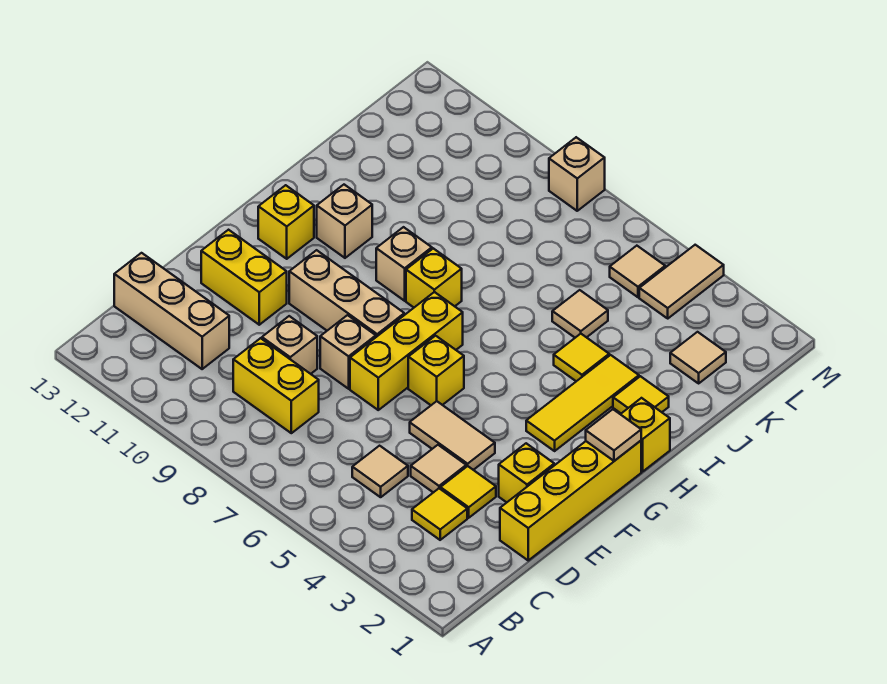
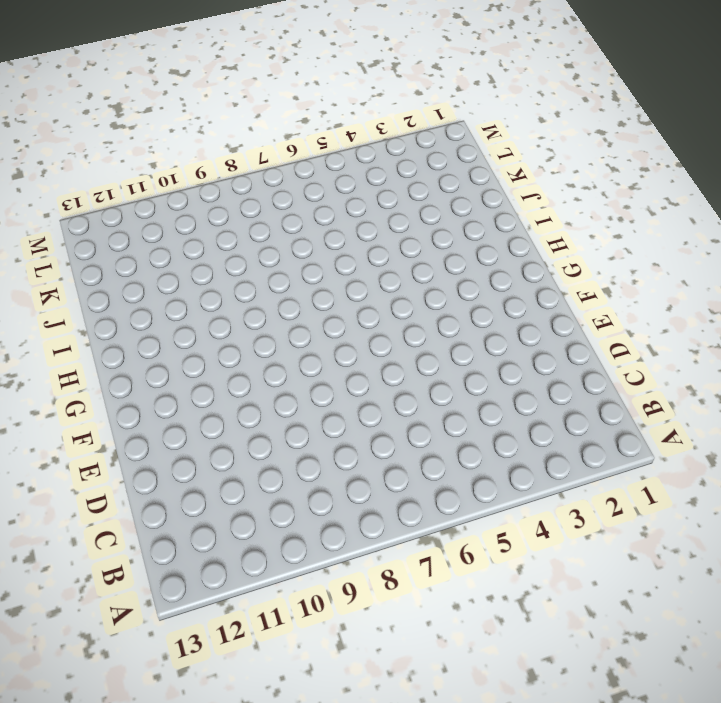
none -> yellow tile C3 level 1
none -> tan tile C5 level 1
none -> yellow brick C8:C9 level 1

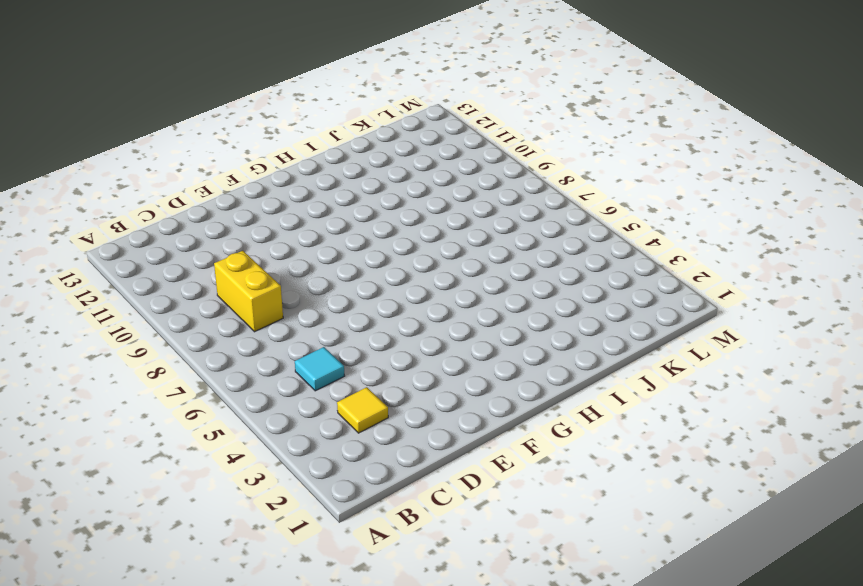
cyan tile C5 level 1 -> tan tile C5 level 1
none -> tan brick C11:C13 level 1
none -> yellow brick D1:G1 level 1
none -> yellow tile D3 level 1

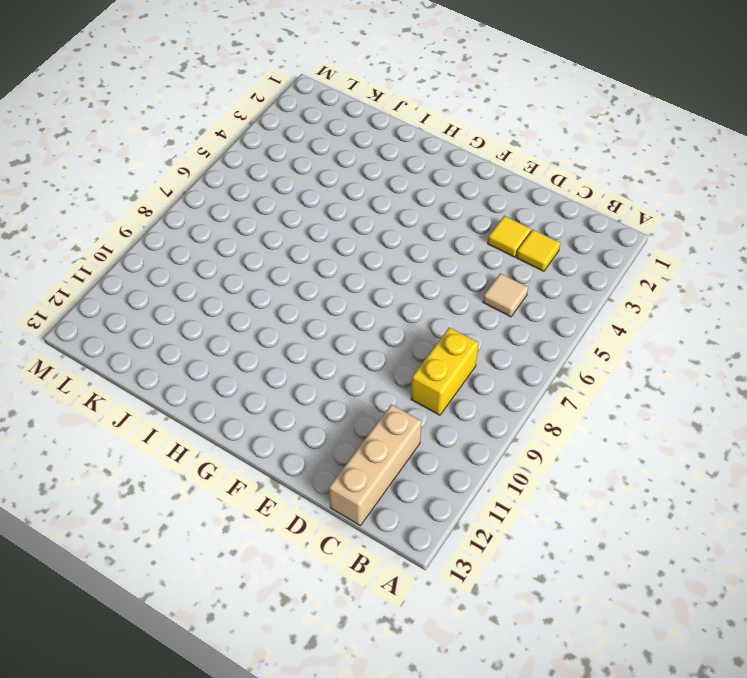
none -> yellow brick D1:G1 level 1
none -> tan tile D4 level 1
none -> tan brick D9 level 1

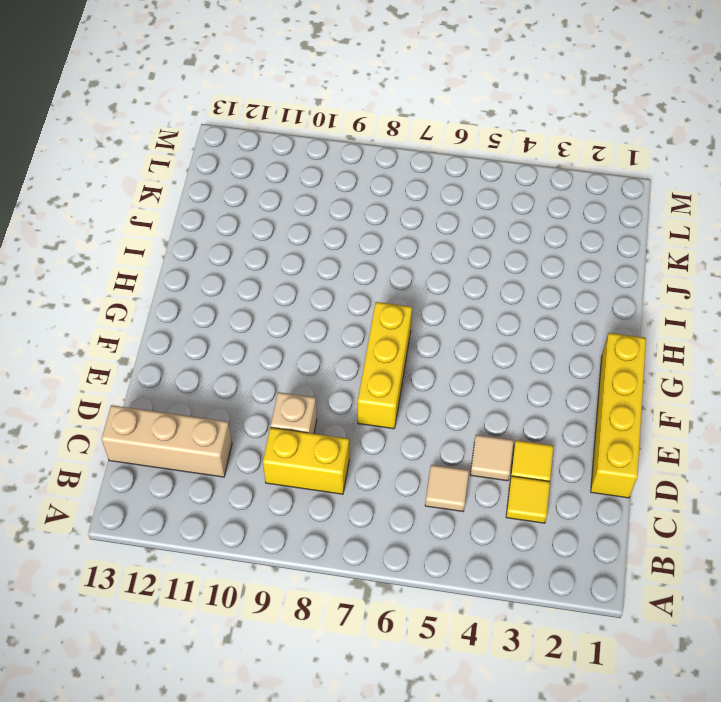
none -> yellow brick E2 level 1
none -> tan tile E4:E5 level 1
none -> tan brick E8 level 1

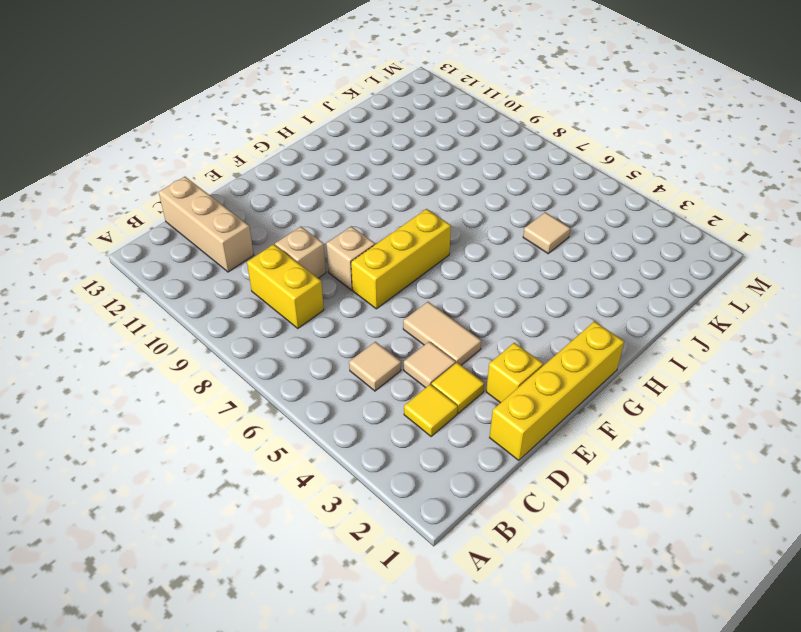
none -> yellow brick E11:E12 level 1
none -> yellow brick F6 level 1
none -> tan brick F8:F10 level 1

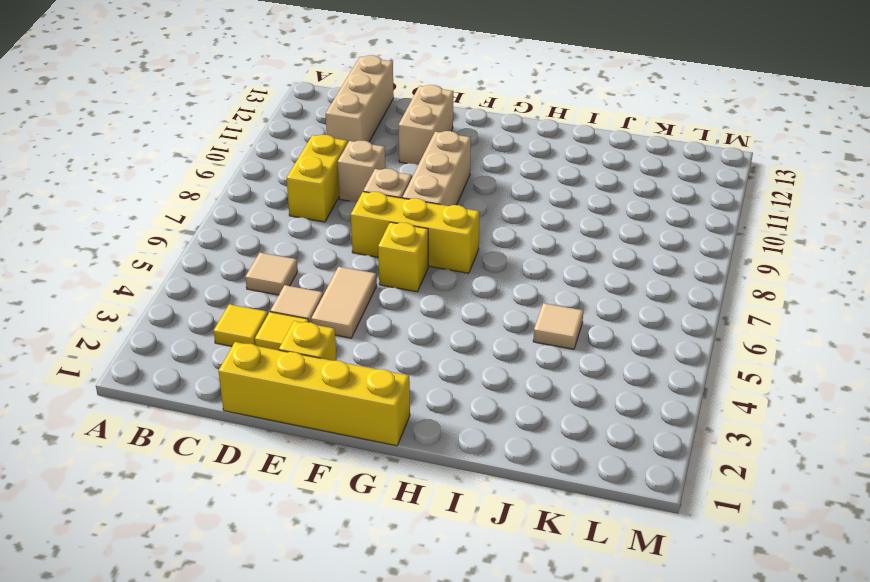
tan brick E11:E12 level 1 -> yellow brick E11:E12 level 1
none -> yellow tile G3:I3 level 1
none -> yellow brick G12 level 1
none -> yellow brick H1 level 1

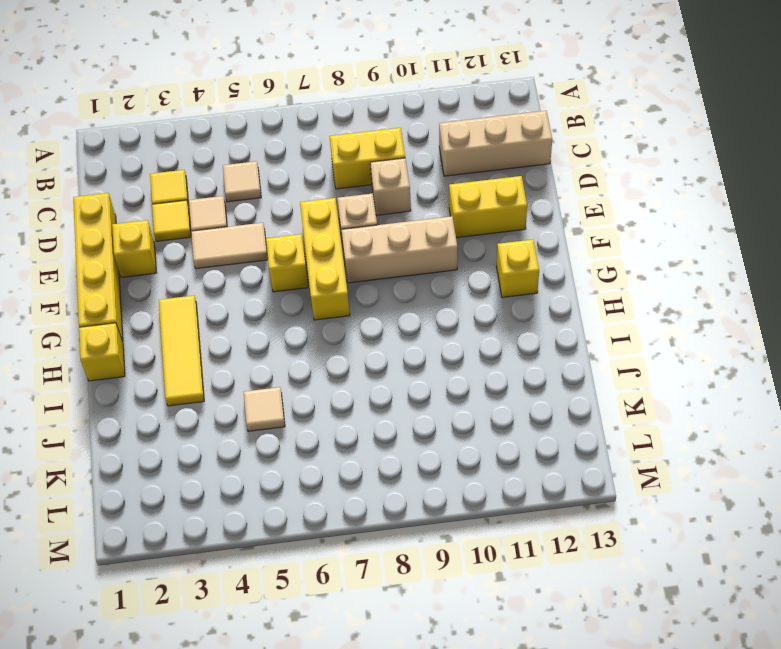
none -> yellow brick H8 level 1
none -> tan brick H9 level 1
none -> tan brick H11 level 1

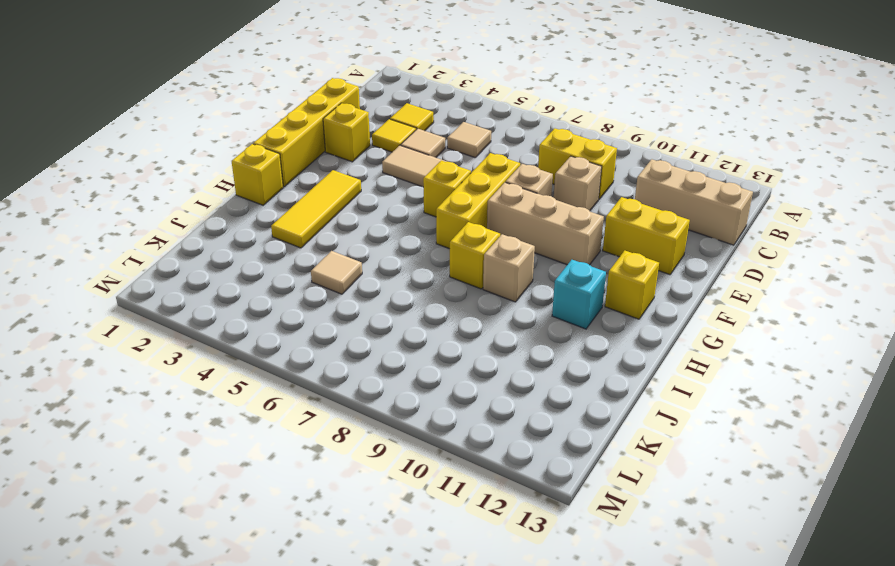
cyan brick H11 level 1 -> tan brick H11 level 1
none -> yellow tile I2 level 1
none -> yellow tile I4 level 1
none -> tan tile K2 level 1

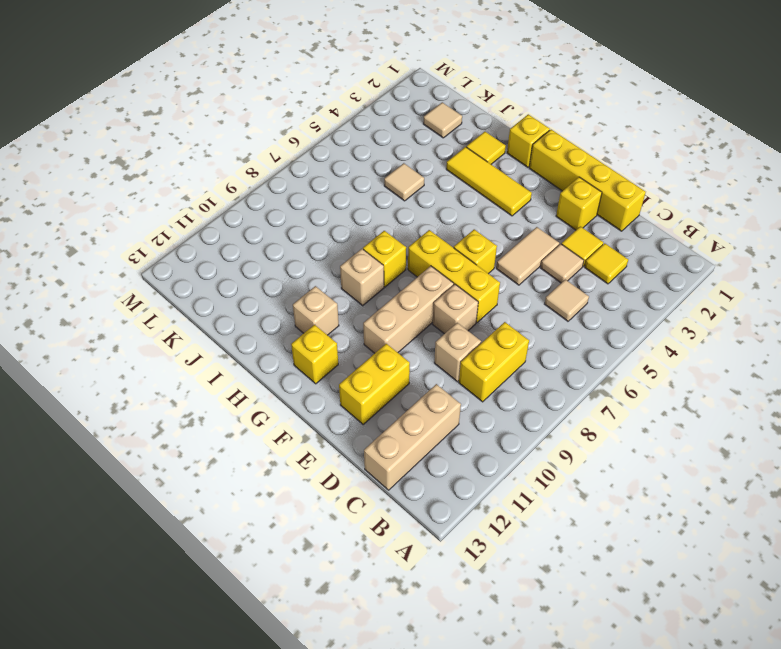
none -> yellow tile I4 level 1
none -> tan tile L4:M4 level 1
none -> tan tile L5 level 1

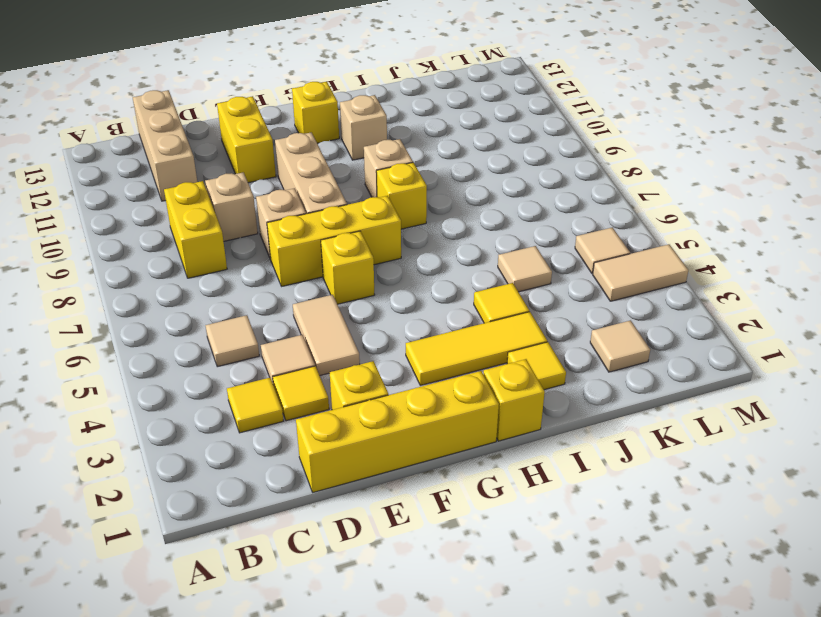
none -> tan brick M8 level 1
none -> tan tile G1 level 2

